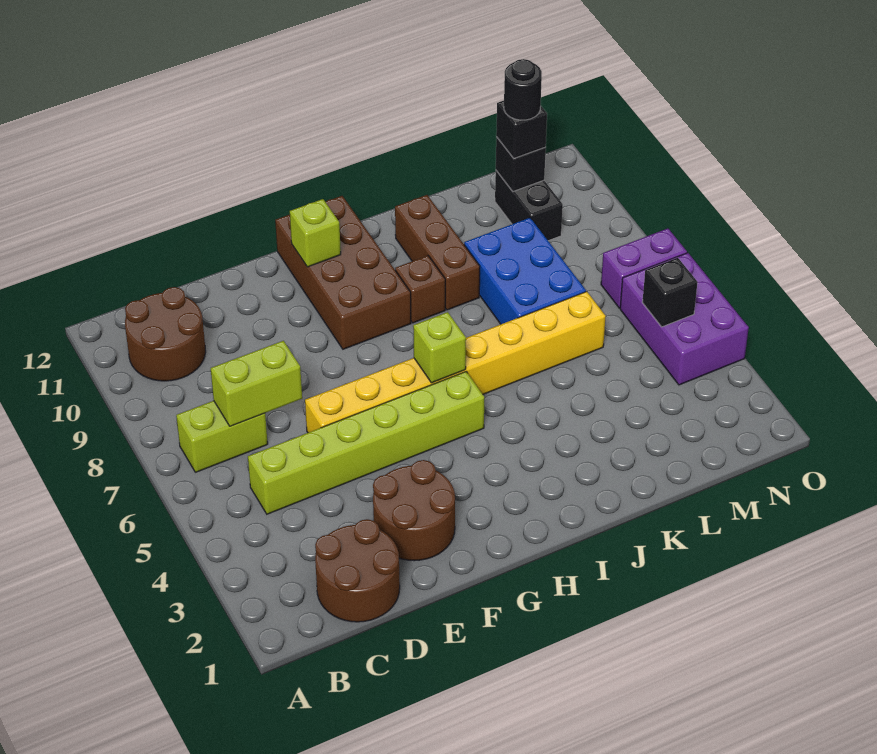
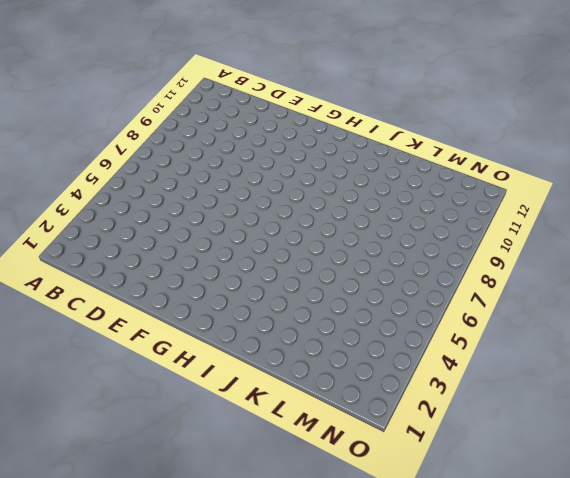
none -> lime brick B7:C7 level 1
none -> brown round brick B10:C11 level 1
none -> brown round brick C1:D2 level 1

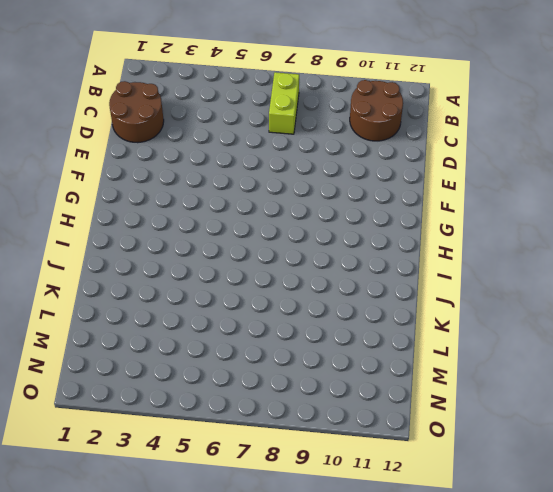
none -> lime brick C5:H5 level 1
none -> brown round brick E2:F3 level 1
none -> yellow brick E6:L6 level 1

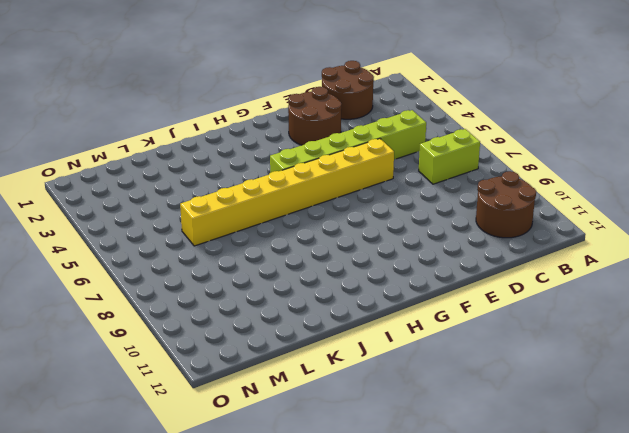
none -> brown brick G9:H12 level 1
none -> brown brick I9 level 1
none -> brown brick J9:J11 level 1

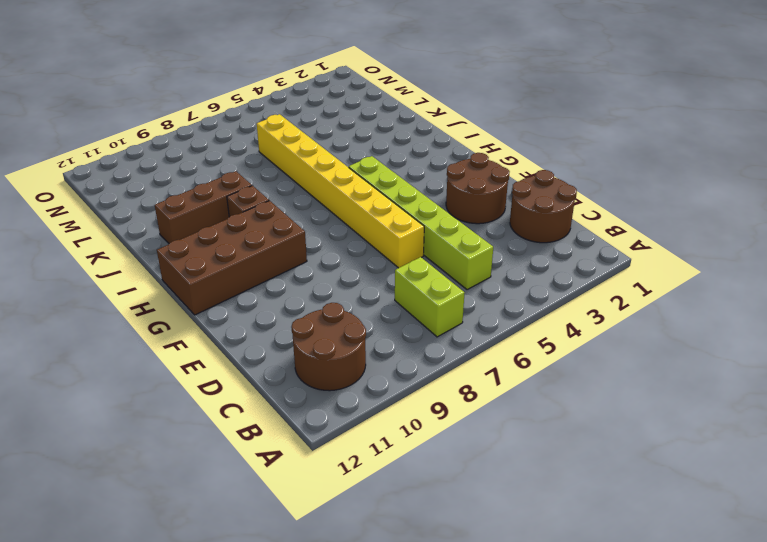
none -> blue brick K7:L9 level 1
none -> black brick M10:M11 level 1
none -> purple brick N4:O6 level 1

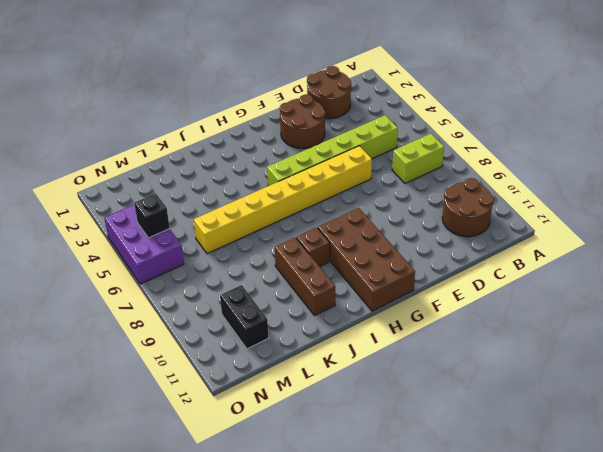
none -> blue brick K7:L9 level 1
none -> purple brick N7:O7 level 1
none -> lime brick C7:D7 level 2

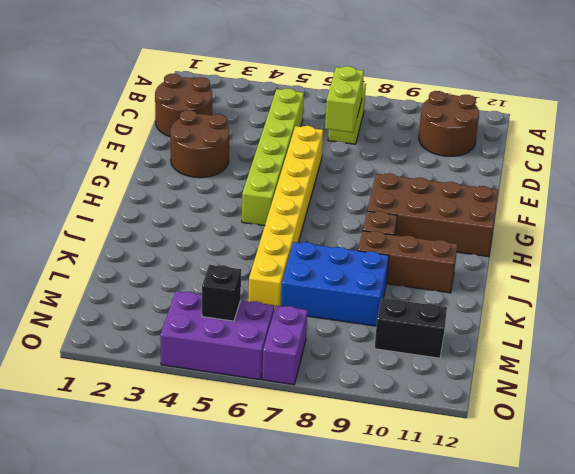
none -> lime brick G11 level 2
none -> lime brick H6 level 2
none -> black brick M11 level 2

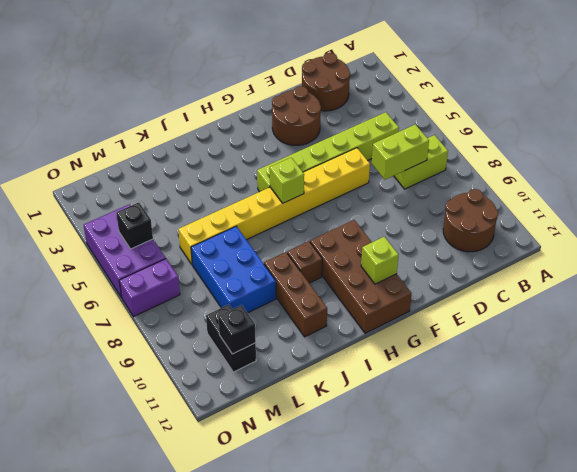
none -> black brick M11 level 3
none -> black round brick M11 level 4

